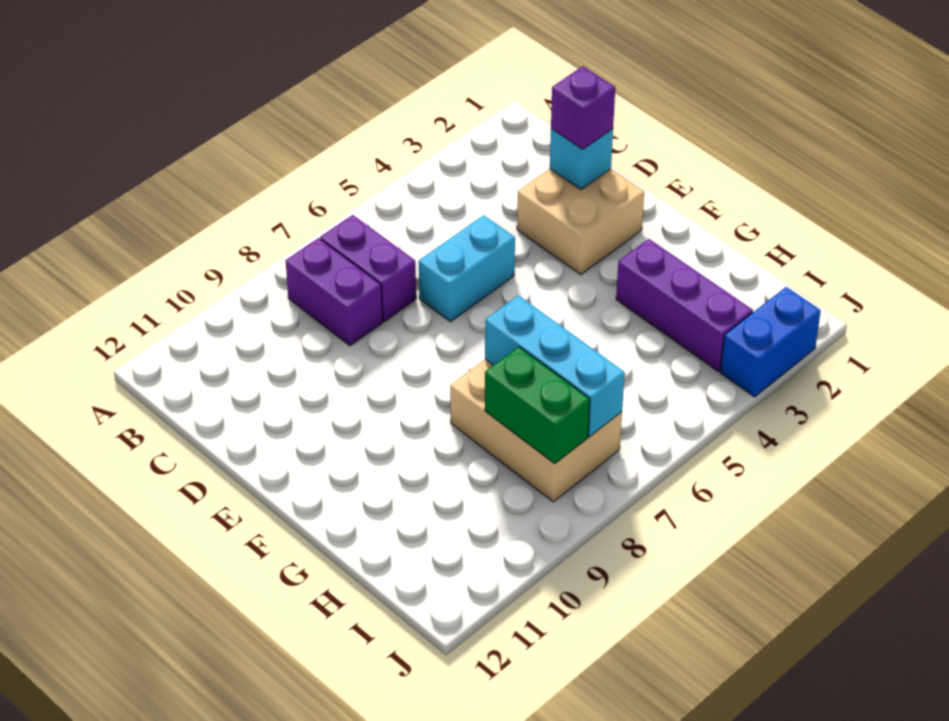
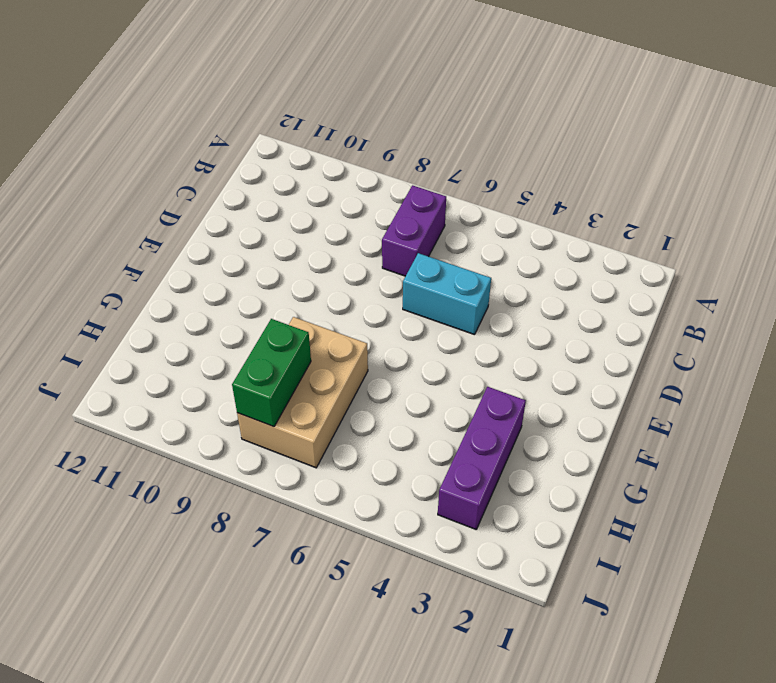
none -> purple brick B8:C8 level 1
none -> tan brick D2:E3 level 1

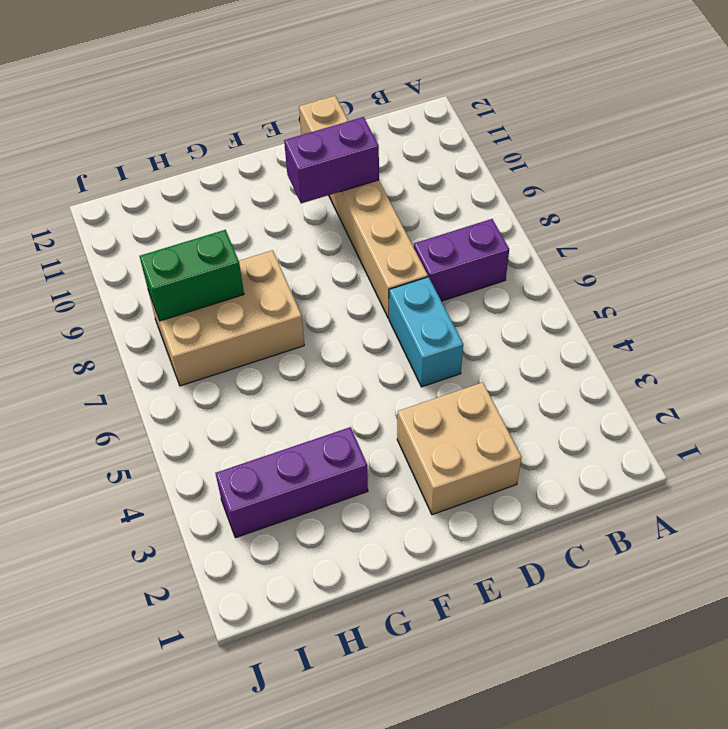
tan brick D7:D12 level 1 -> none
purple brick D10:E10 level 2 -> purple brick B8:C8 level 1
none -> blue brick J2:J3 level 1
none -> cyan brick D2 level 2

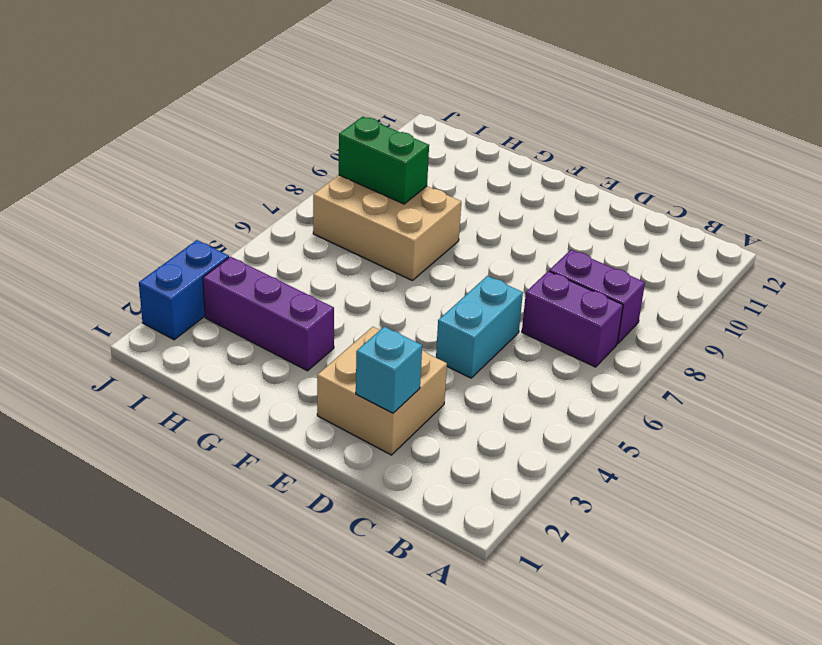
none -> cyan brick G7:I7 level 2
none -> purple brick D2 level 3

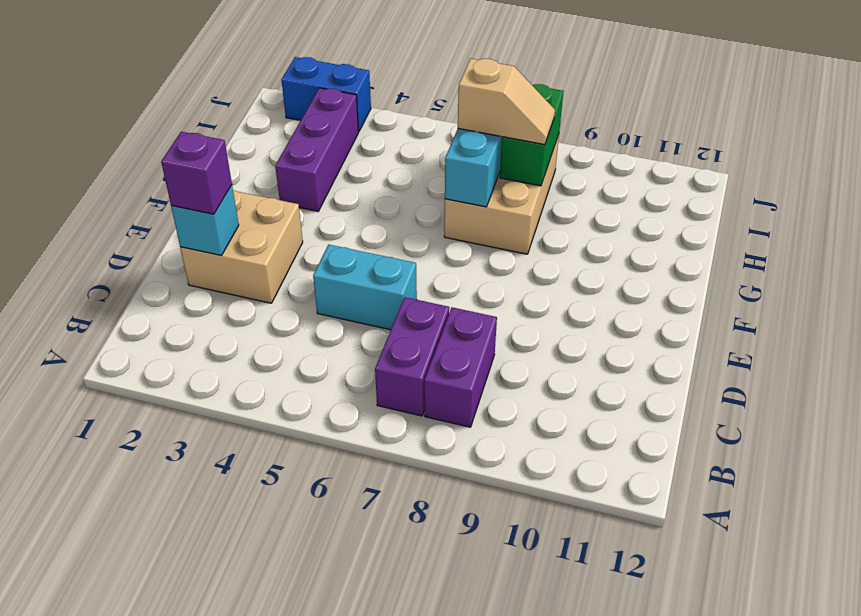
tan slope H7:H8 level 3 top 7 -> none

